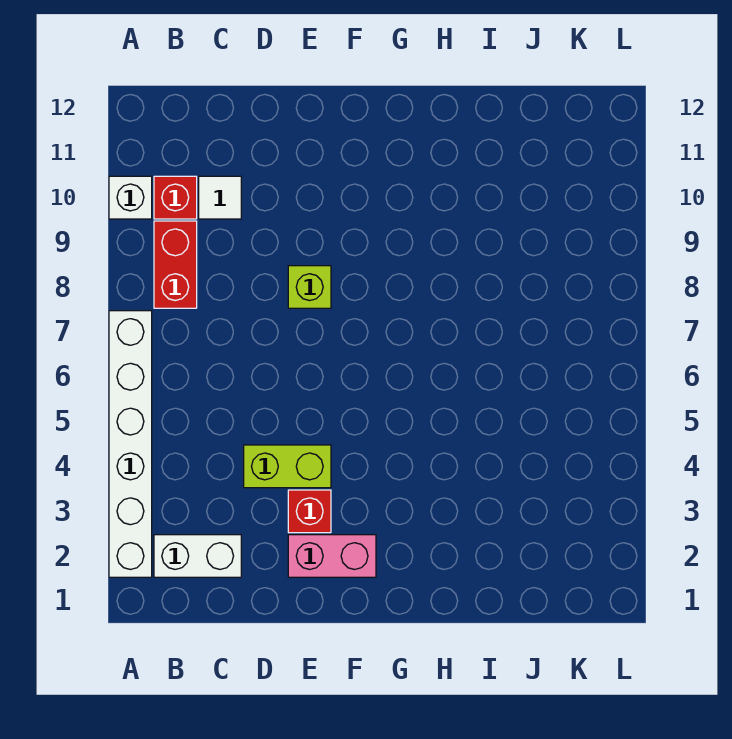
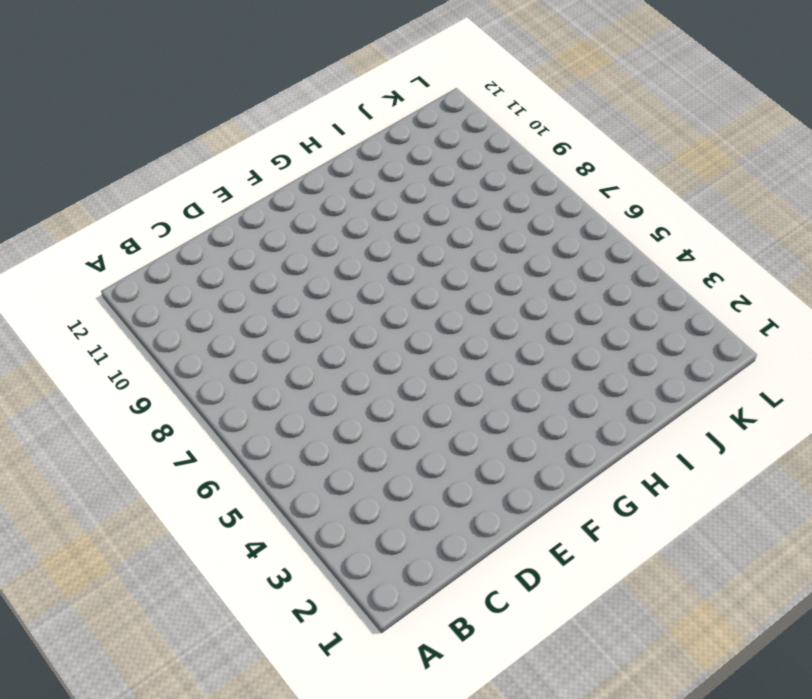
none -> white brick A2:A7 level 1
none -> white brick A10 level 1

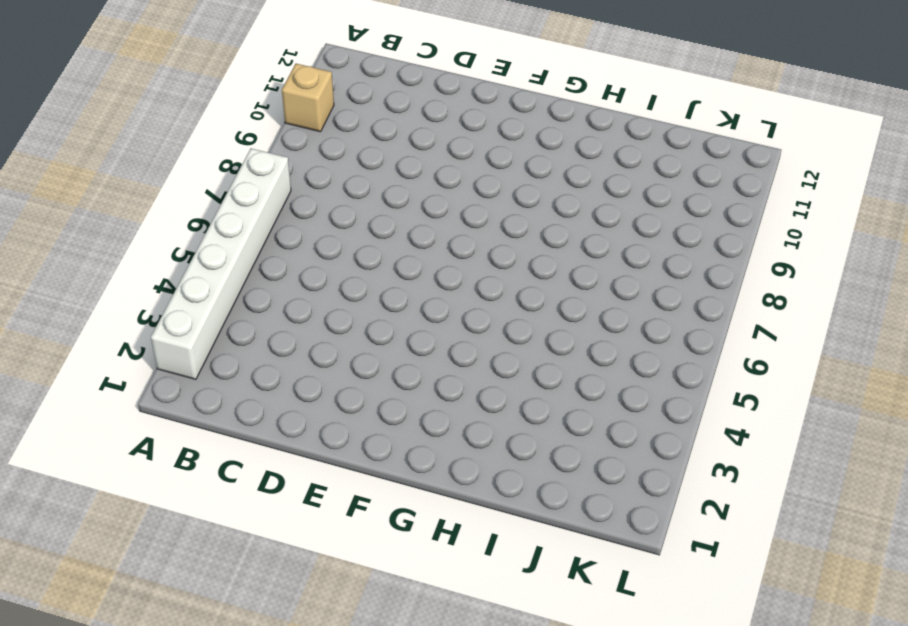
tan brick A10 level 1 -> white brick A10 level 1
none -> white brick B2:C2 level 1
none -> red brick B8:B9 level 1

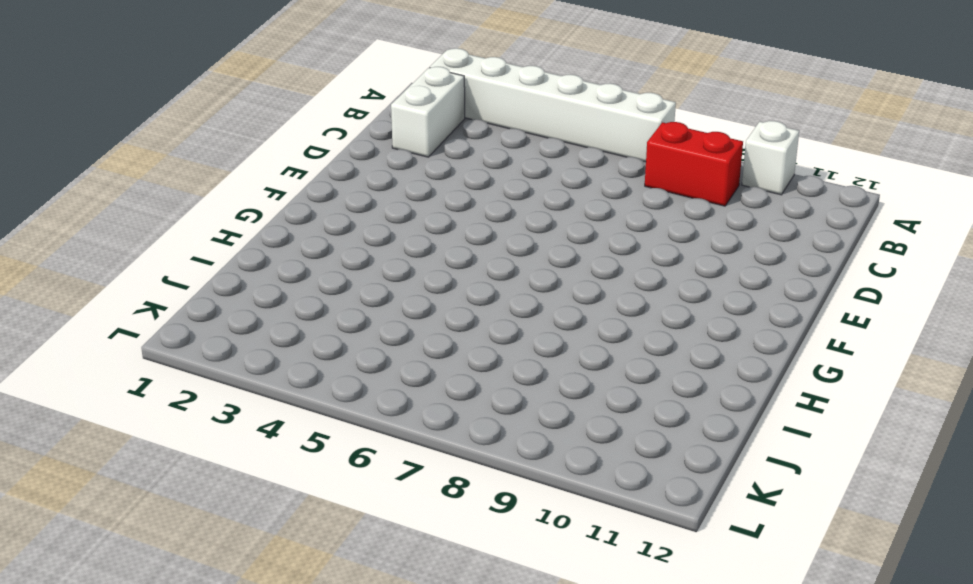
none -> red brick B10 level 1
none -> white tile C10 level 1

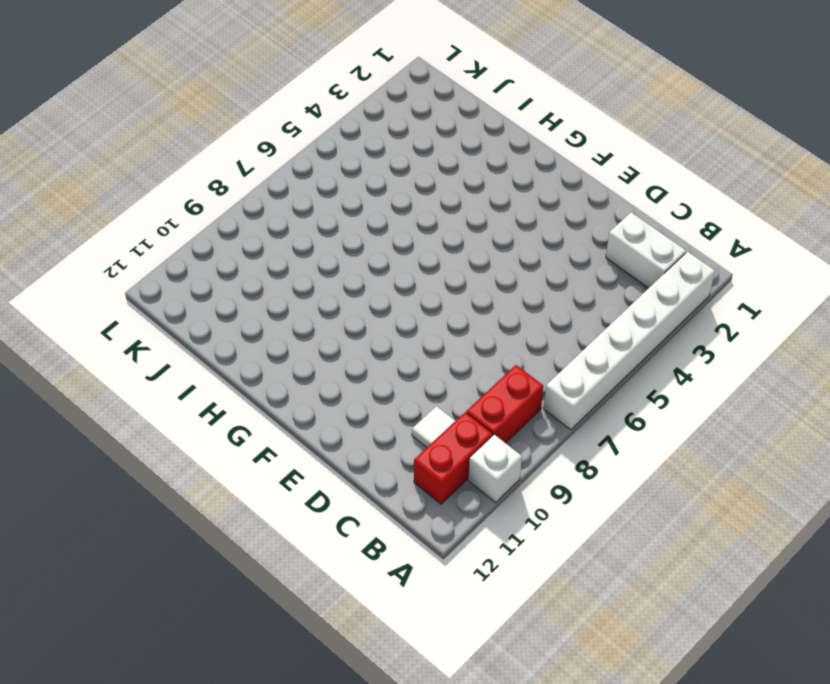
red brick B10:B11 level 1 -> red brick B10 level 1
none -> lime brick D4:E4 level 1
none -> pink brick E2:F2 level 1

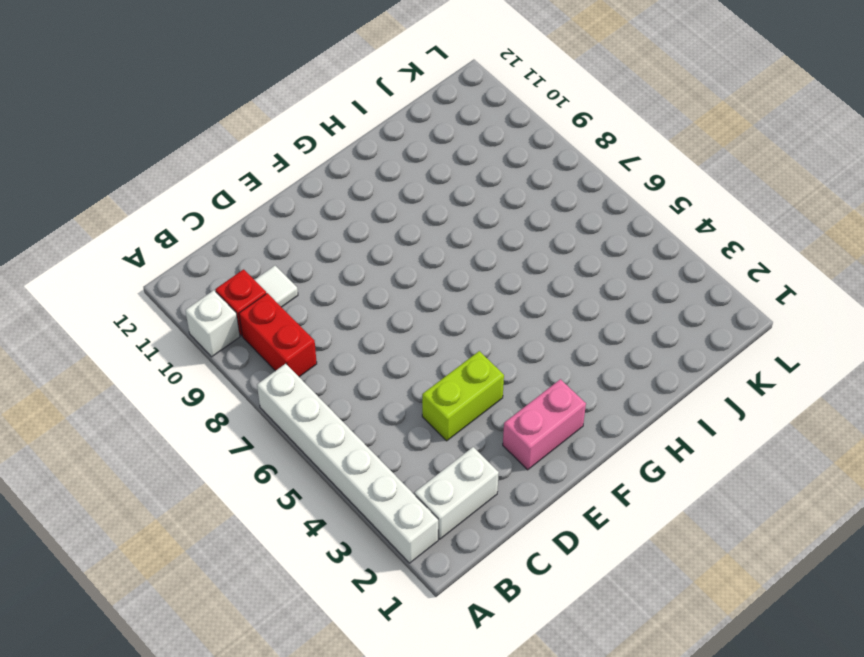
none -> red brick E3 level 1
none -> lime brick E8 level 1

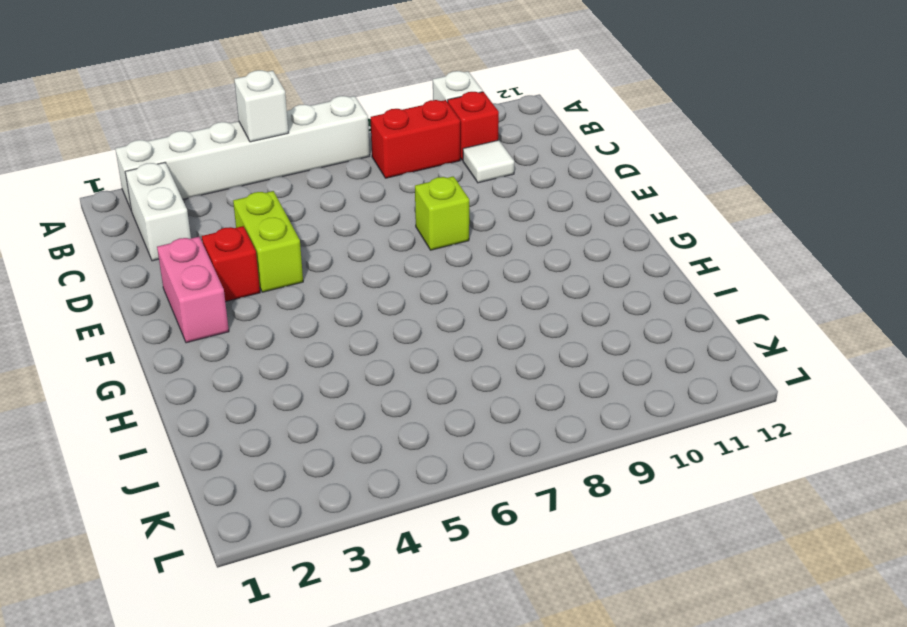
white brick A5 level 2 -> none

